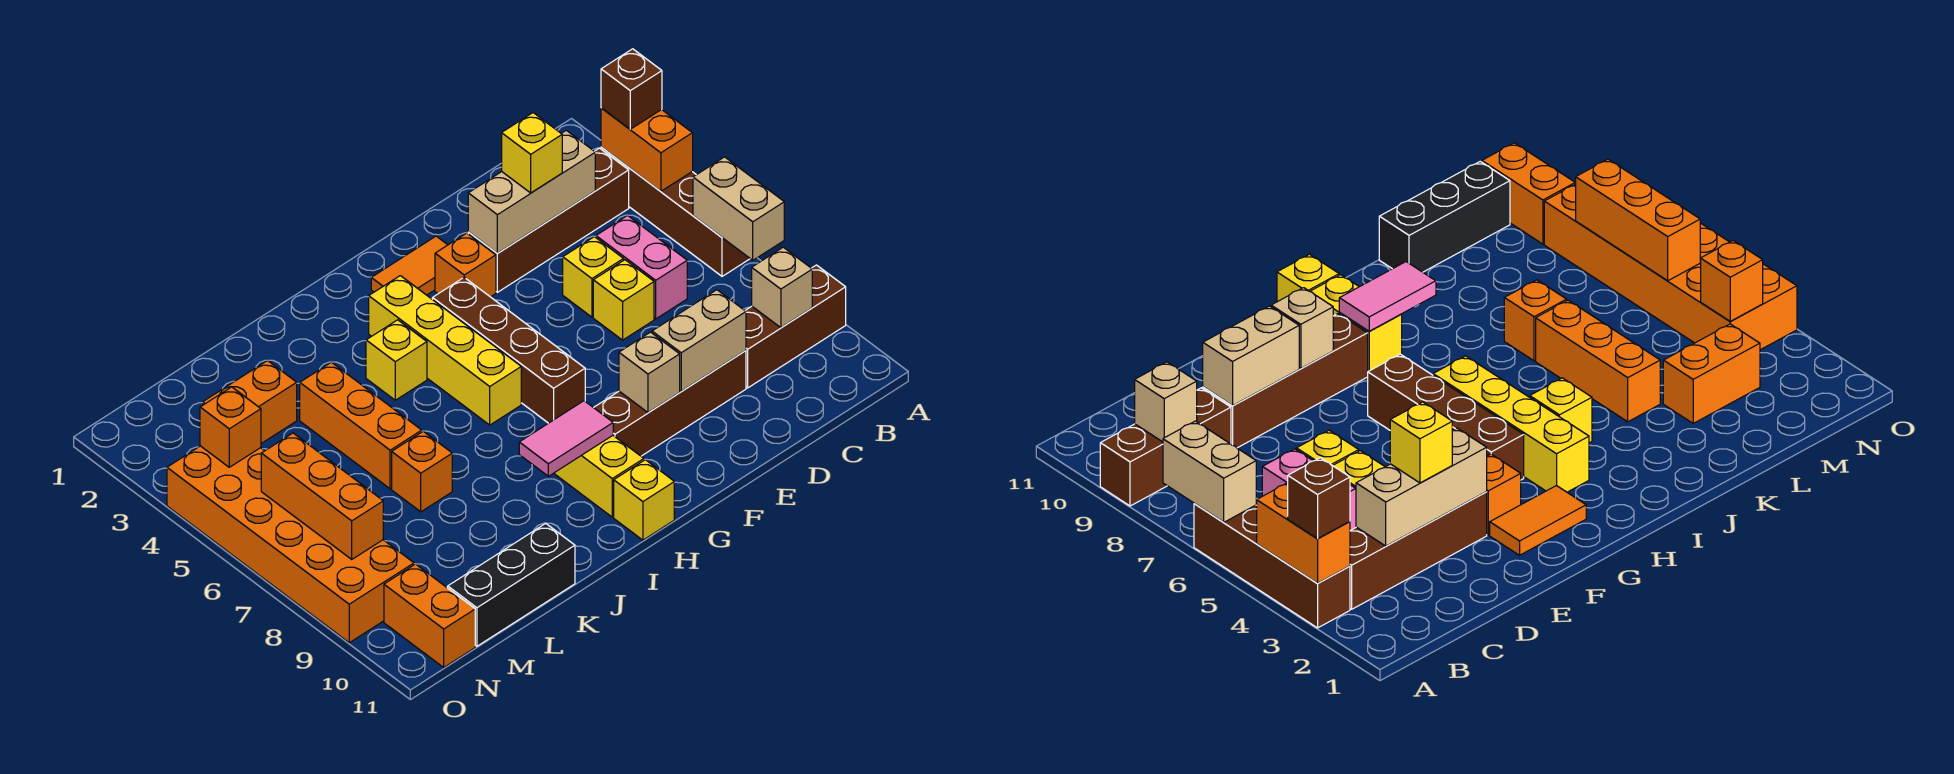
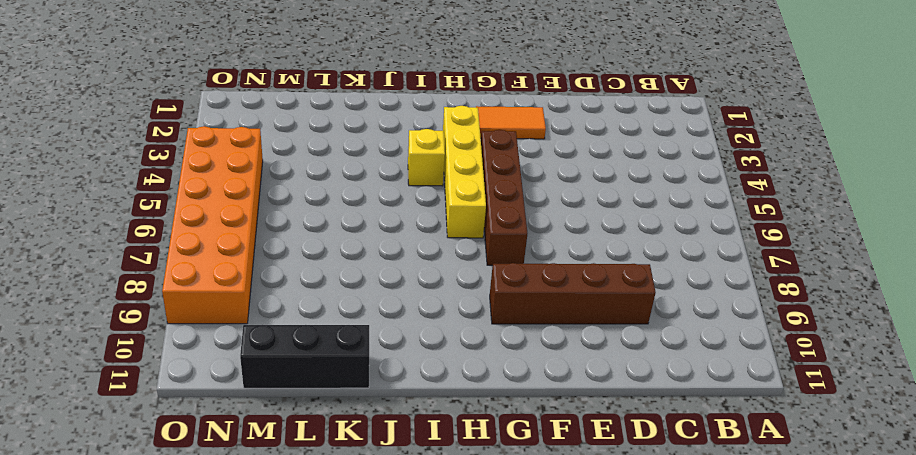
none -> brown brick A3:A6 level 1
none -> brown brick A9:C9 level 1
none -> brown brick B3:E3 level 1
none -> pink brick C5:C6 level 1

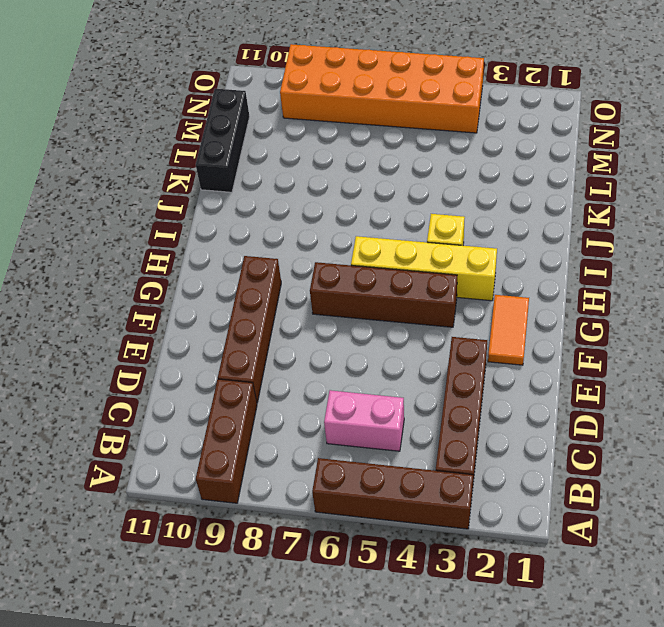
none -> yellow brick D5 level 1
none -> yellow brick D6 level 1
none -> orange brick F3 level 1
none -> yellow brick H9:H10 level 1

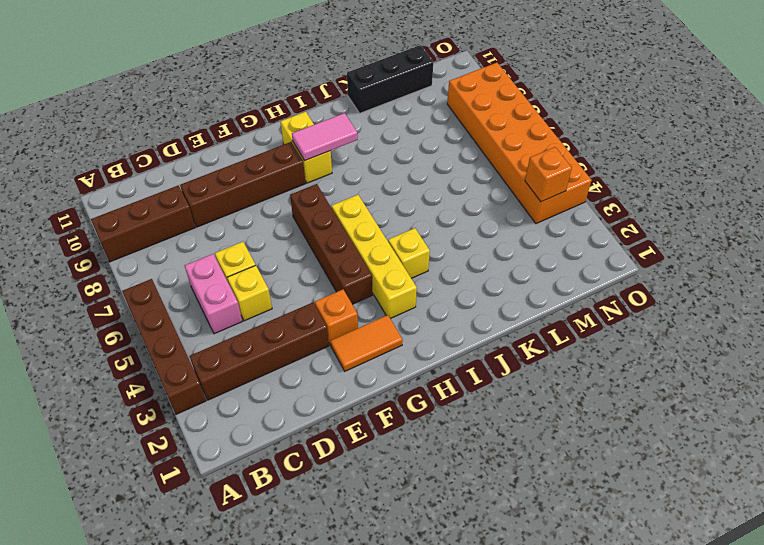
none -> yellow brick H11 level 1
none -> orange brick K4:K6 level 1
none -> orange brick K7 level 1
none -> orange brick L3:M3 level 1

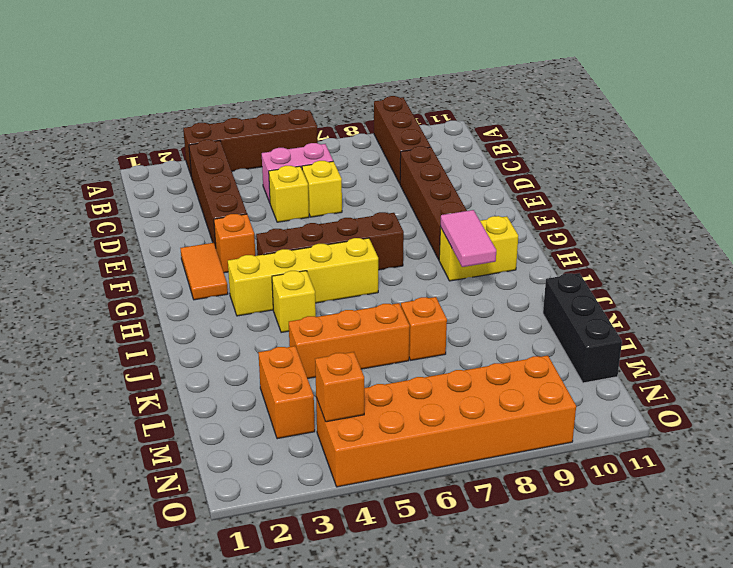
none -> yellow brick H11 level 1
none -> orange brick N10:N11 level 1
none -> orange brick A3:A4 level 2
none -> tan brick A6:A7 level 2

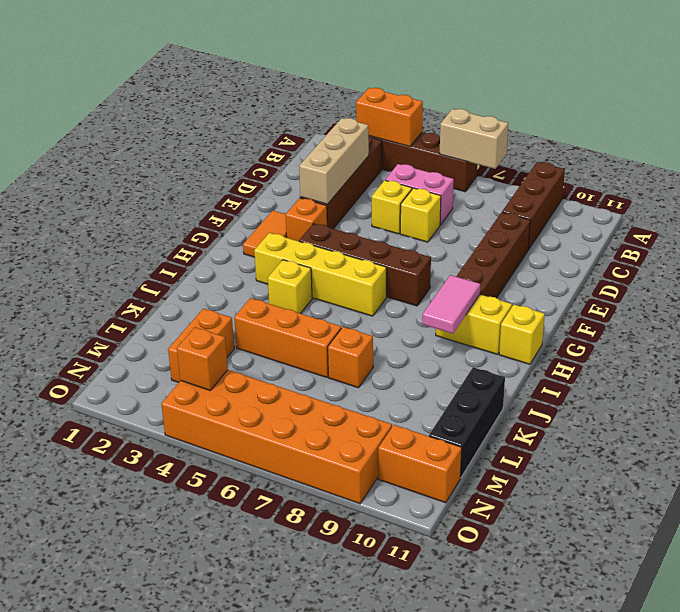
none -> tan brick B9 level 2
none -> tan brick D9:E9 level 2
none -> tan brick F9 level 2
none -> orange brick N6:N8 level 2

